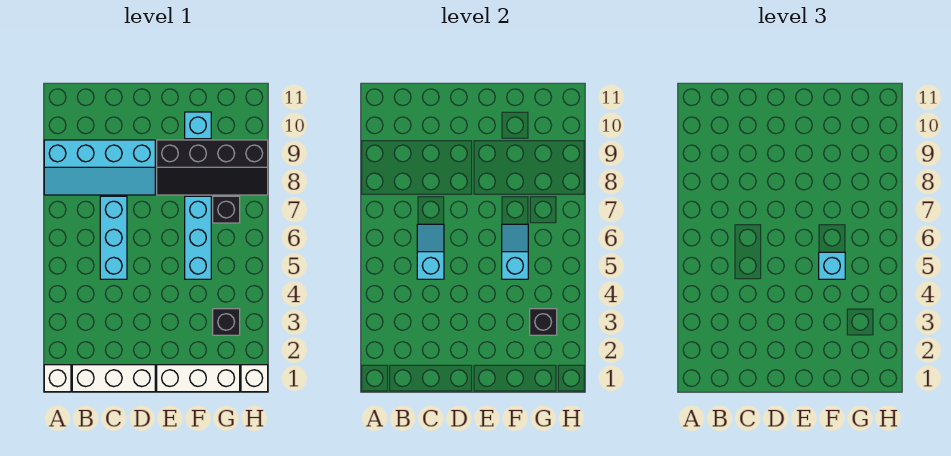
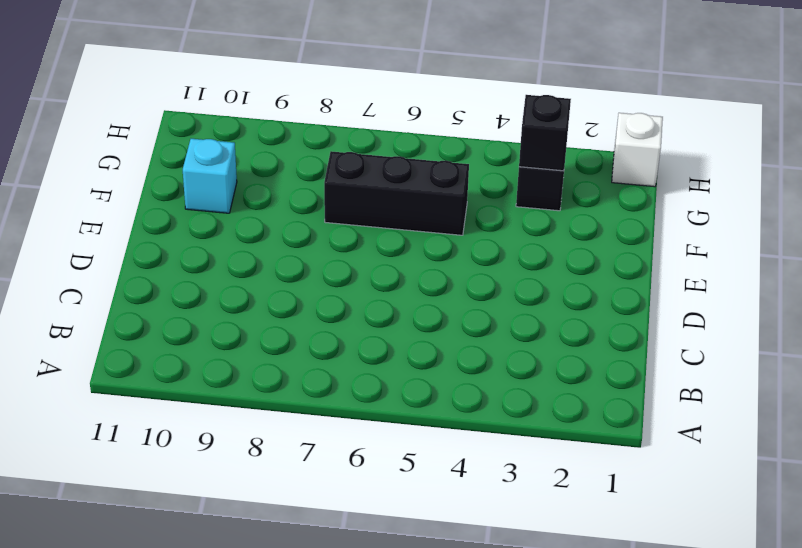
black brick F5:F7 level 1 -> cyan brick F5:F7 level 1
none -> white brick A1 level 1
none -> cyan slope A8:D9 level 1 top 9
none -> white brick B1:D1 level 1

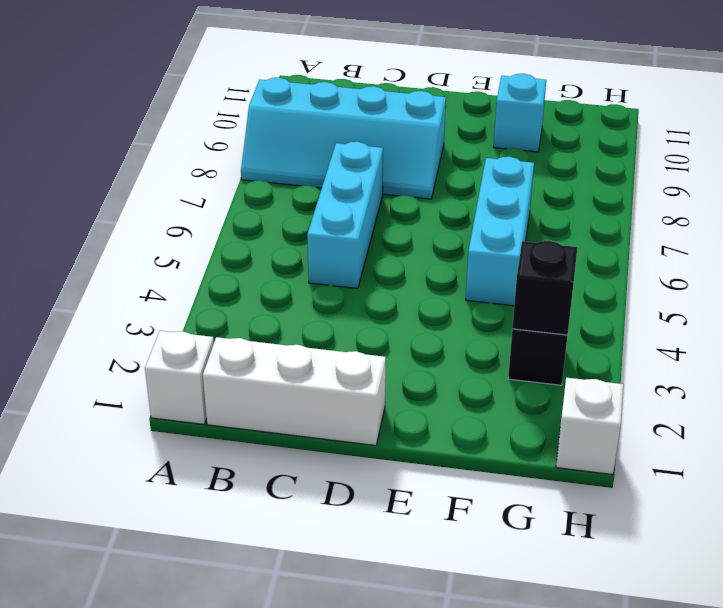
none -> white brick E1:G1 level 1
none -> black slope E8:H9 level 1 top 9
none -> black brick G7 level 1

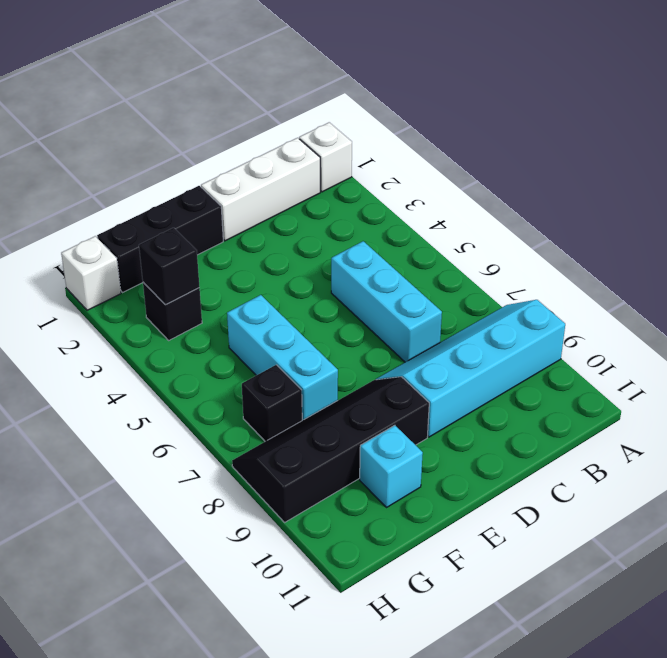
black brick E1:G1 level 1 -> white brick E1:G1 level 1
none -> cyan slope C5:C6 level 2 top 5
none -> cyan slope F5:F6 level 2 top 5
none -> cyan brick F5 level 3

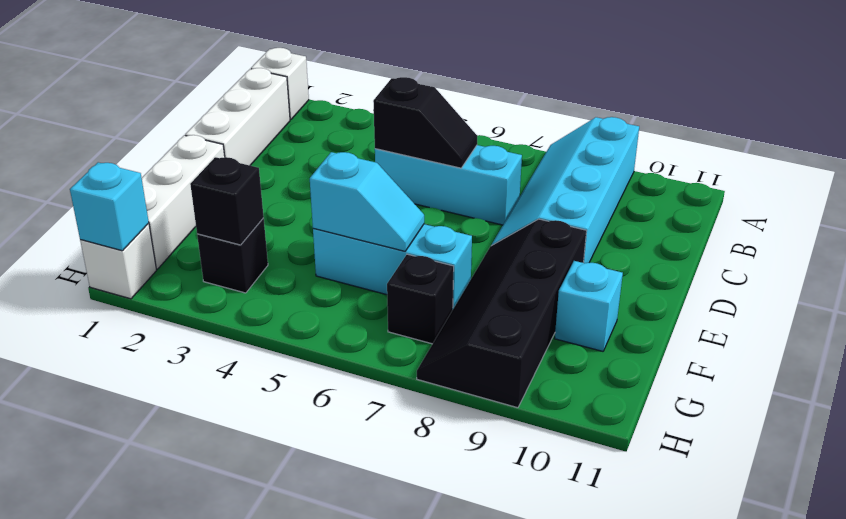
black slope C5:C6 level 2 top 5 -> cyan slope C5:C6 level 2 top 5
cyan brick H1 level 2 -> cyan brick F5 level 3

